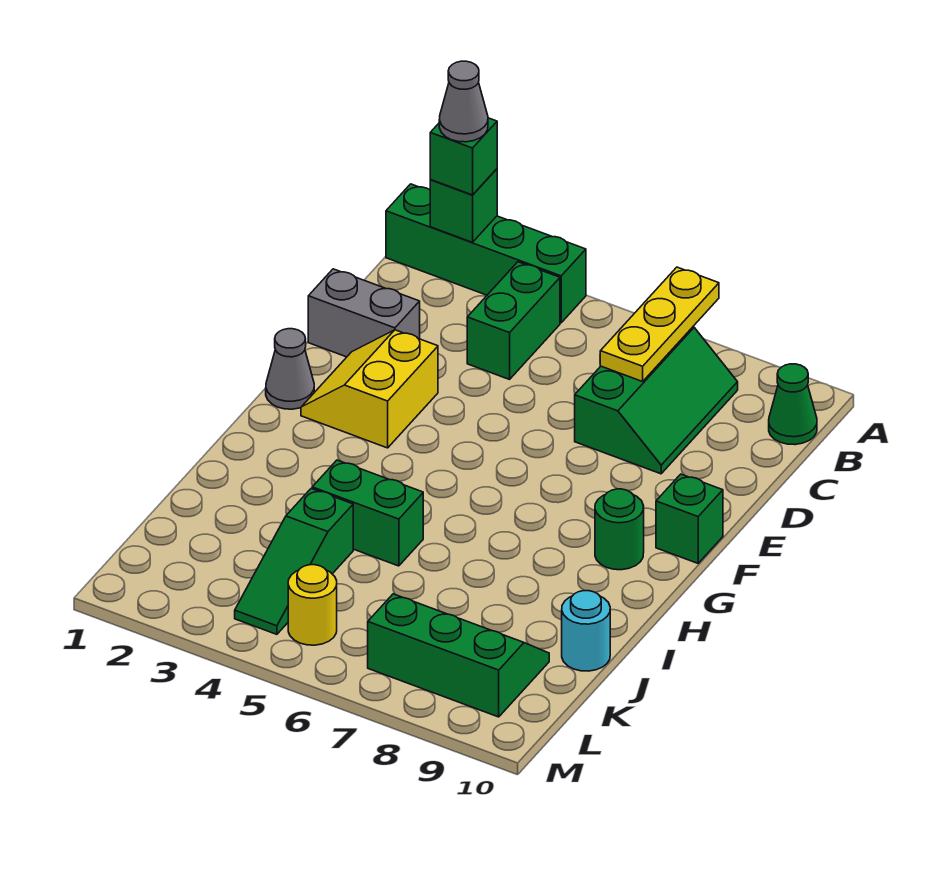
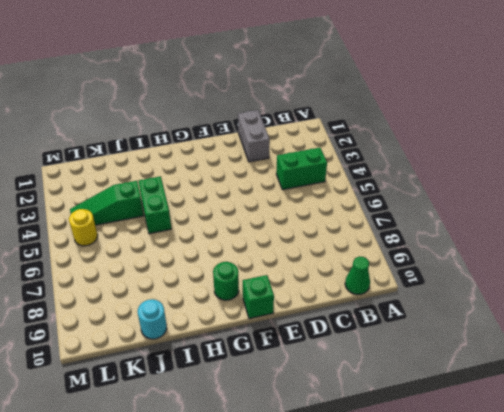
none -> green brick A1:A4 level 1
none -> green slope B7:D8 level 1 top 7
none -> yellow slope E2:F3 level 1 top 3

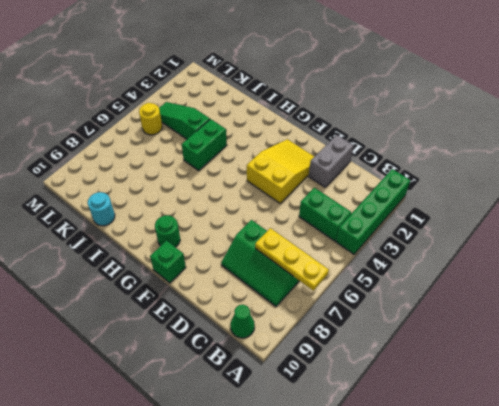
yellow slope E2:F4 level 1 top 4 -> yellow slope E2:F3 level 1 top 3
none -> grey cone F1 level 1
none -> green slope K7:L9 level 1 top L
none -> green brick A2 level 2

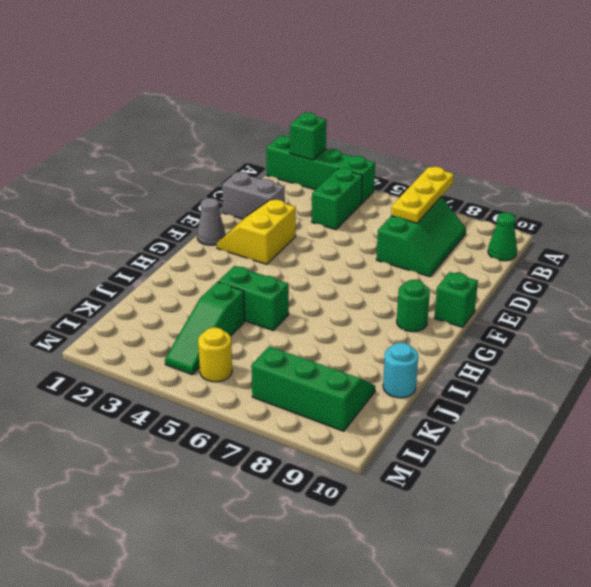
none -> green brick A2 level 3
none -> grey cone A2 level 4

